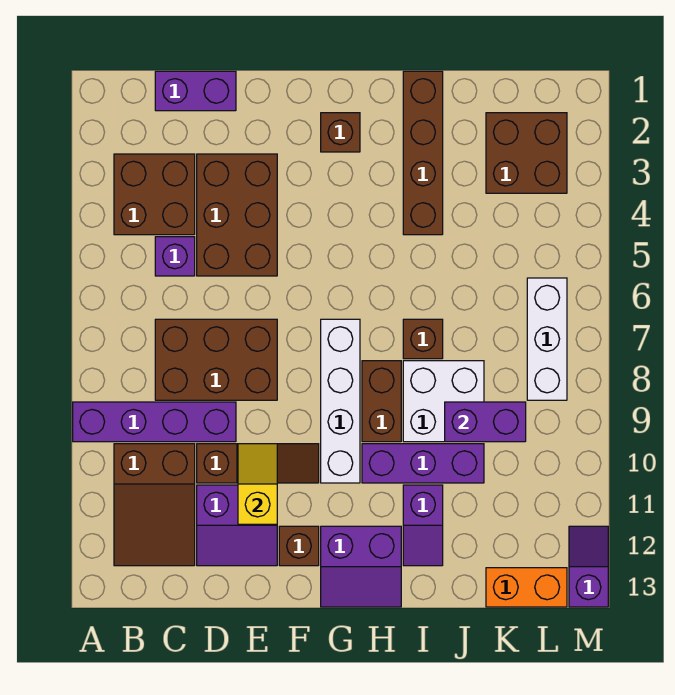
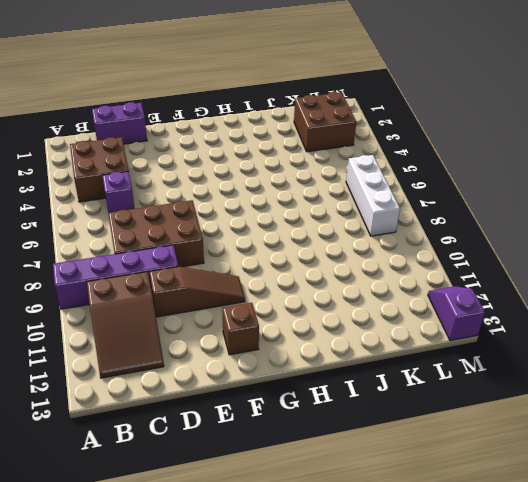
none -> brown brick D3:E5 level 1
none -> purple slope D11:E12 level 1 top 11
none -> brown brick G2 level 1

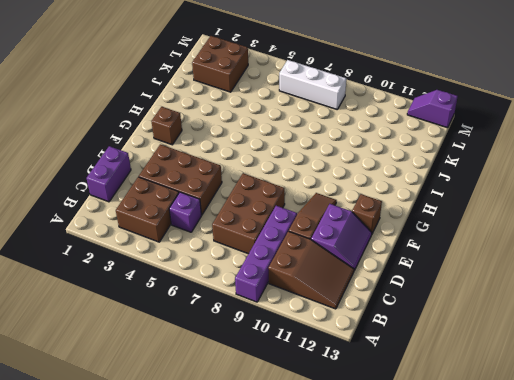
none -> white brick G7:G10 level 1
none -> purple slope G12:H13 level 1 top 12
none -> brown brick H8:H9 level 1

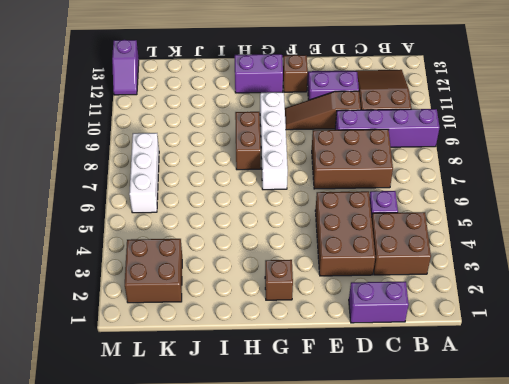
none -> purple brick H10:J10 level 1
none -> brown brick I1:I4 level 1
none -> brown brick I7 level 1

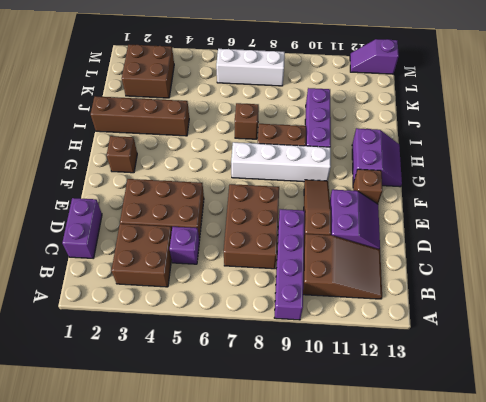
none -> white brick I8:J9 level 1
none -> purple slope I11:I12 level 1 top 11
none -> orange brick K13:L13 level 1

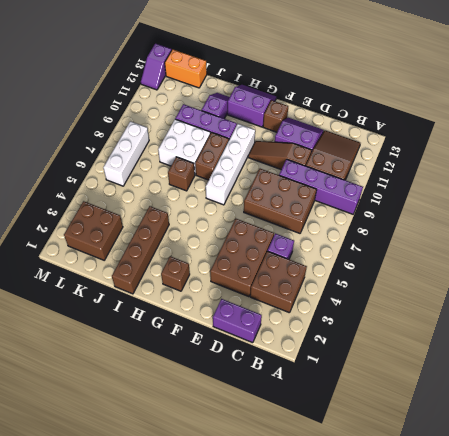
none -> yellow slope E10:E11 level 2 top 11
none -> purple brick J9:K9 level 2

